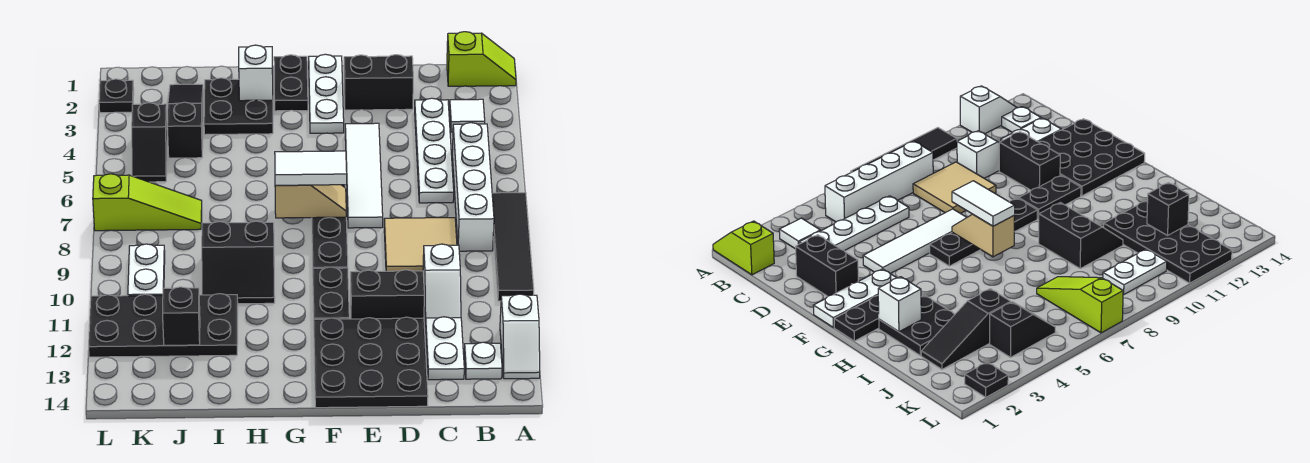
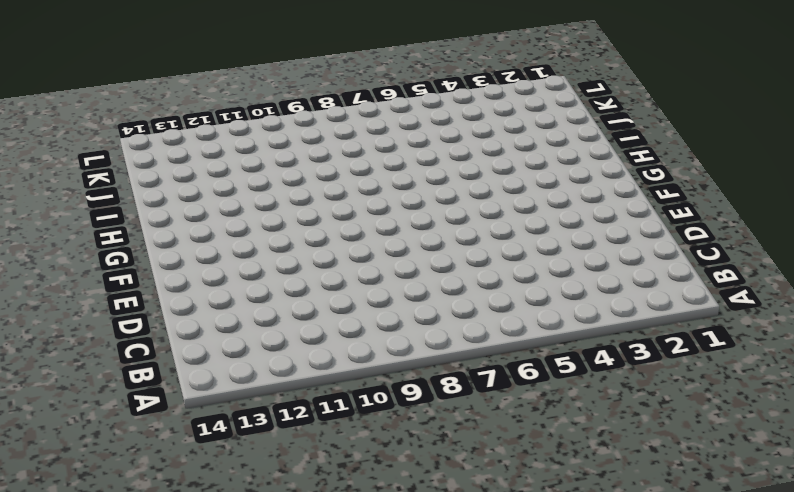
none -> lime slope A1:B1 level 1 top B
none -> black tile A7:A10 level 1
none -> white slope A12:A13 level 1 top 12
none -> white tile B3 level 1

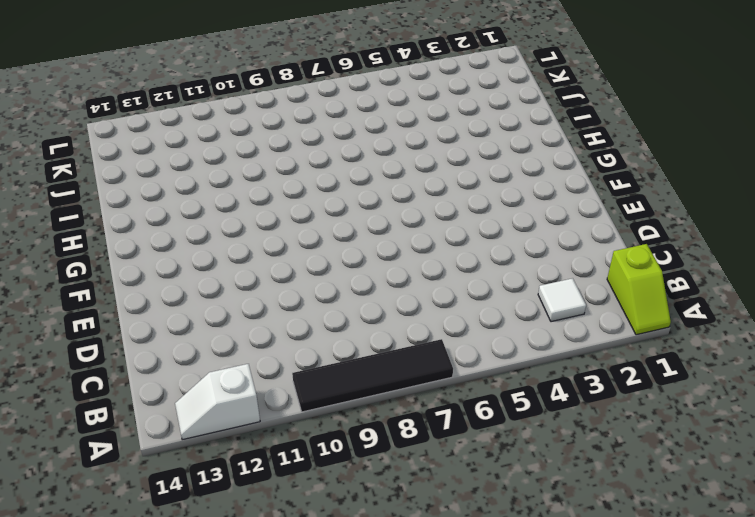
none -> white brick B5:B8 level 1
none -> white plate B13 level 1
none -> white plate C3:C6 level 1
none -> tan tile C8:D9 level 1

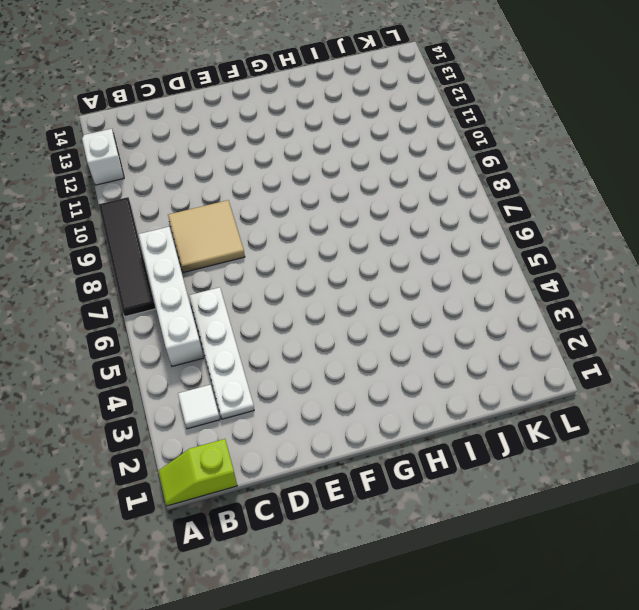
none -> white plate B13 level 1
none -> white slope C10:C11 level 1 top 10
none -> white plate C12:C13 level 1
none -> black brick D2:E2 level 1

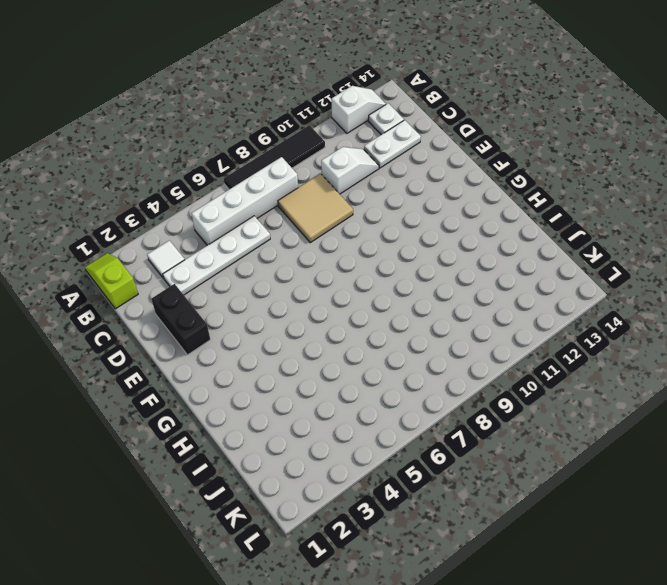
none -> black brick D11:E11 level 1
none -> black plate D12:F14 level 1
none -> white tile E4:E7 level 1
none -> white plate F1:F3 level 1

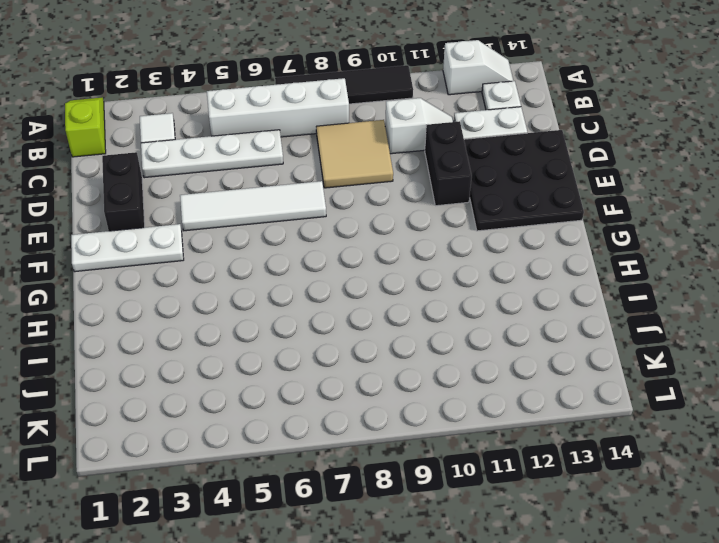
none -> black plate F6:F9 level 1
none -> black plate F10:F11 level 1
none -> black plate G1:G2 level 1
none -> black plate H2:I3 level 1

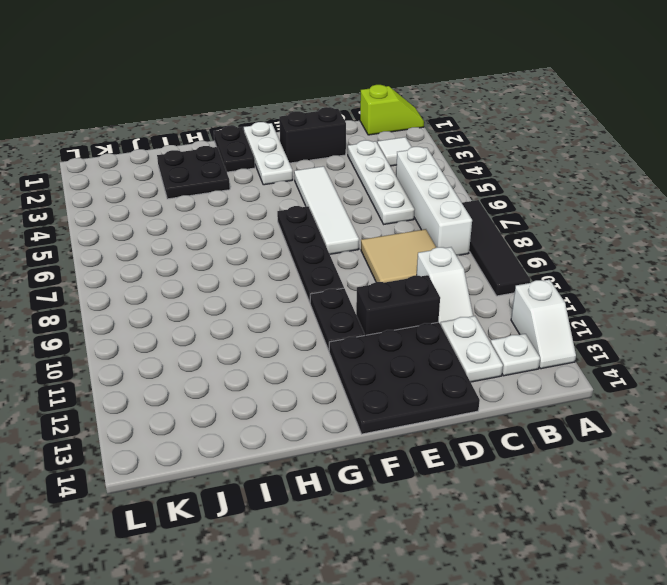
none -> black slope H9:I10 level 1 top 9
none -> black plate I11:L12 level 1
none -> black slope J2:J4 level 1 top 4
none -> lime slope J7:L7 level 1 top L

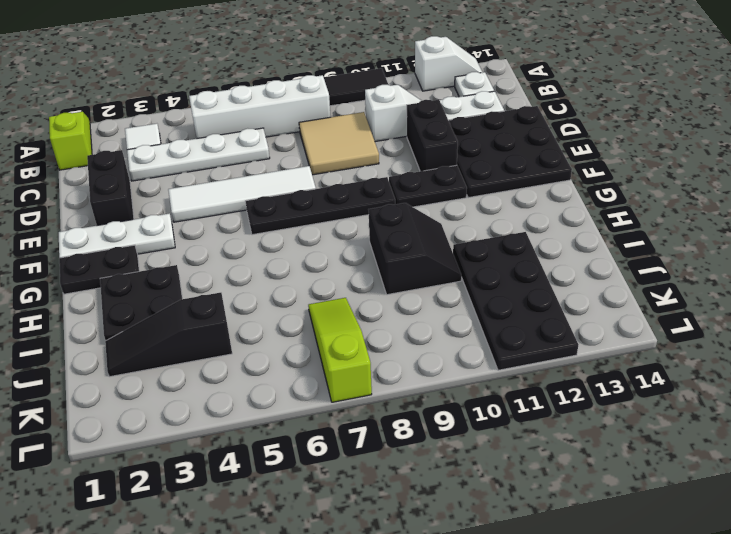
none -> black slope K4:K5 level 1 top 4
none -> white plate K9:K10 level 1
none -> black plate L2 level 1
none -> tan slope F7:G7 level 2 top G

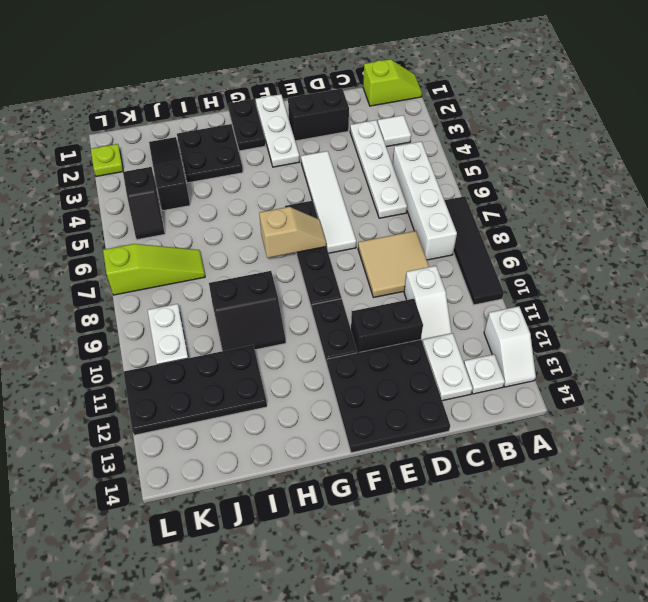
lime plate L2 level 1 -> black plate L2 level 1
none -> white brick H2 level 2
none -> black brick J12 level 2
none -> white tile F7:G7 level 3

